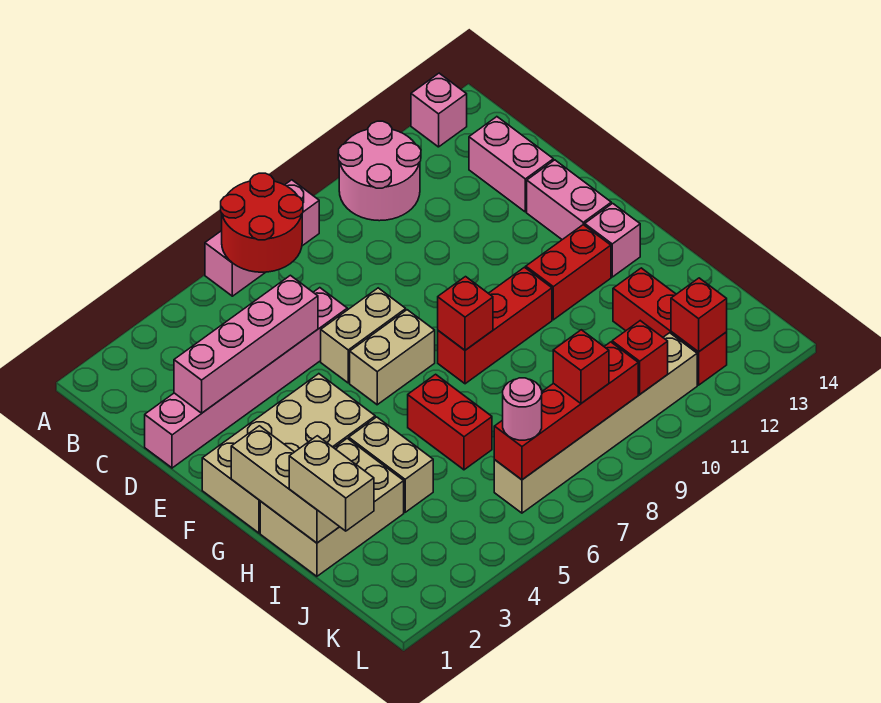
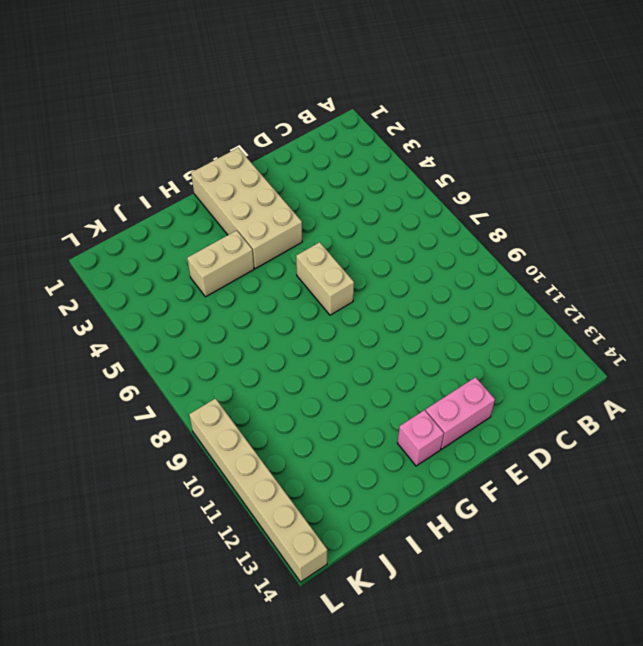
tan brick L9:L14 level 1 -> tan brick K6:K11 level 1
none -> pink brick A6:A8 level 1
none -> pink round brick A10:B11 level 1
none -> pink brick A13 level 1

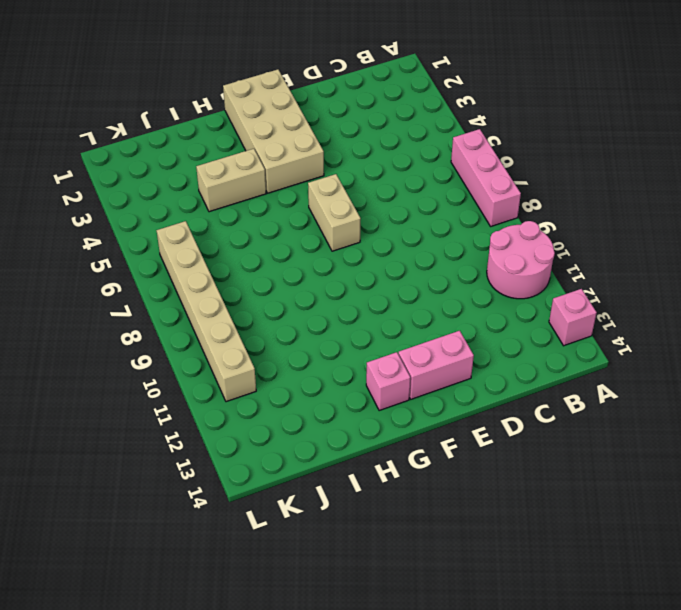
none -> pink brick C13:D13 level 1
none -> pink brick D1:D6 level 1
none -> tan brick E6:E7 level 1

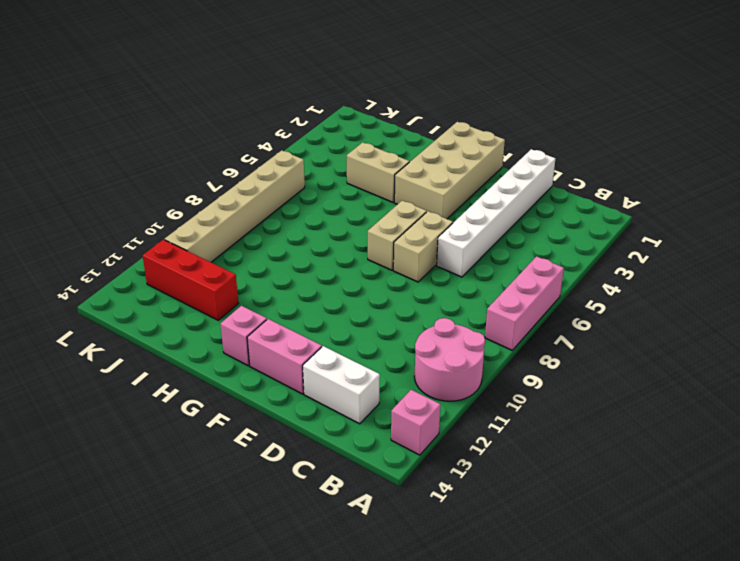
white brick C13:D13 level 1 -> pink brick C13:D13 level 1
white brick D1:D6 level 1 -> pink brick D1:D6 level 1
none -> red brick G8:G10 level 1
none -> red brick G11:G12 level 1
none -> tan brick H1:I3 level 1

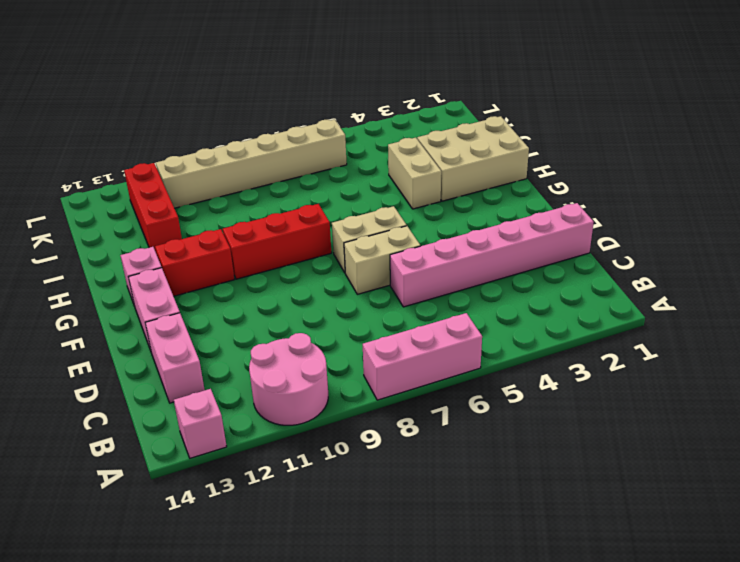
none -> tan brick F1:G4 level 1
none -> red brick H6:I6 level 1
none -> red round brick A6:B7 level 2

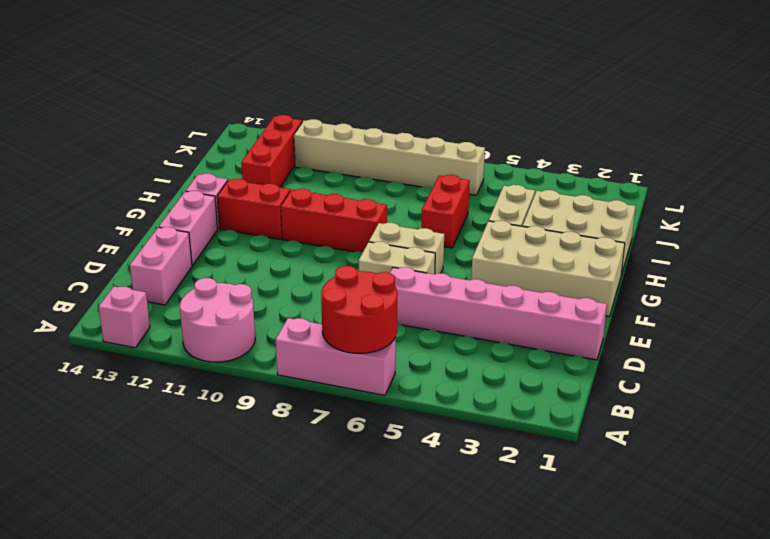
none -> pink brick D2:D5 level 2
none -> tan brick G1:I1 level 2
none -> red brick G8 level 2

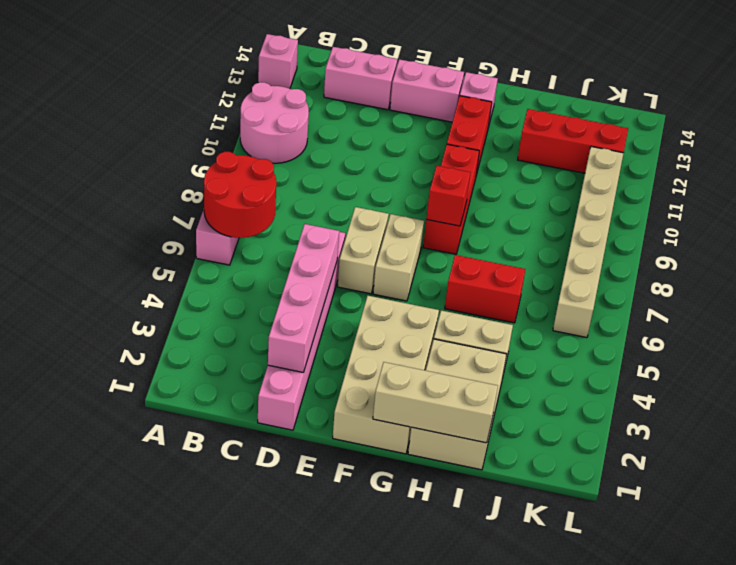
none -> red brick K6:K9 level 2
none -> red brick K10 level 2
none -> red brick K12 level 2

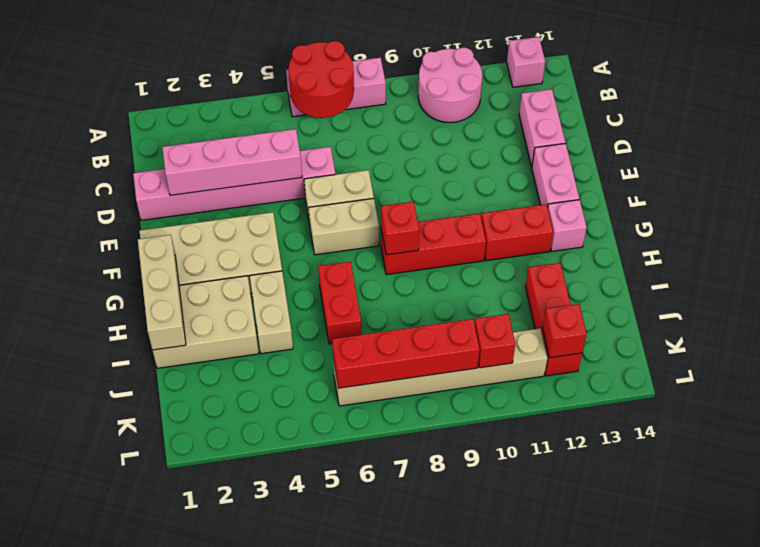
none -> tan brick I1:J1 level 3
none -> pink round brick K6 level 3
none -> red brick K8 level 3

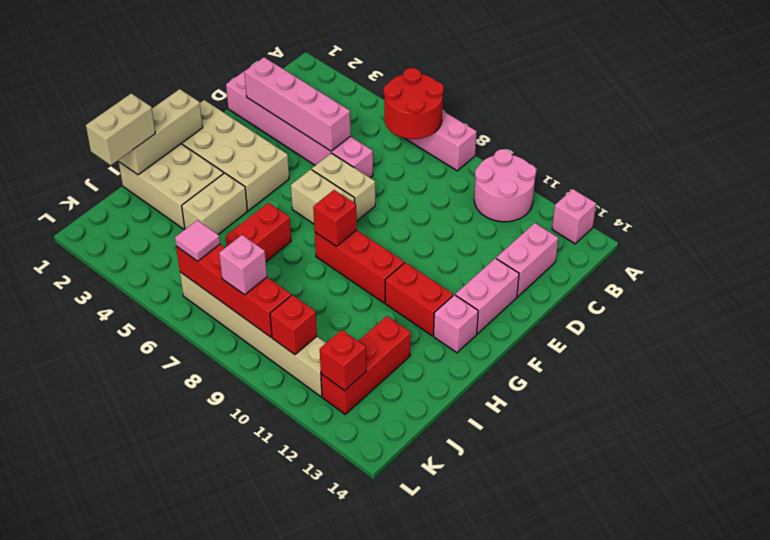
pink tile K6 level 3 -> pink round brick K6 level 3
pink brick K8 level 3 -> red brick K8 level 3

